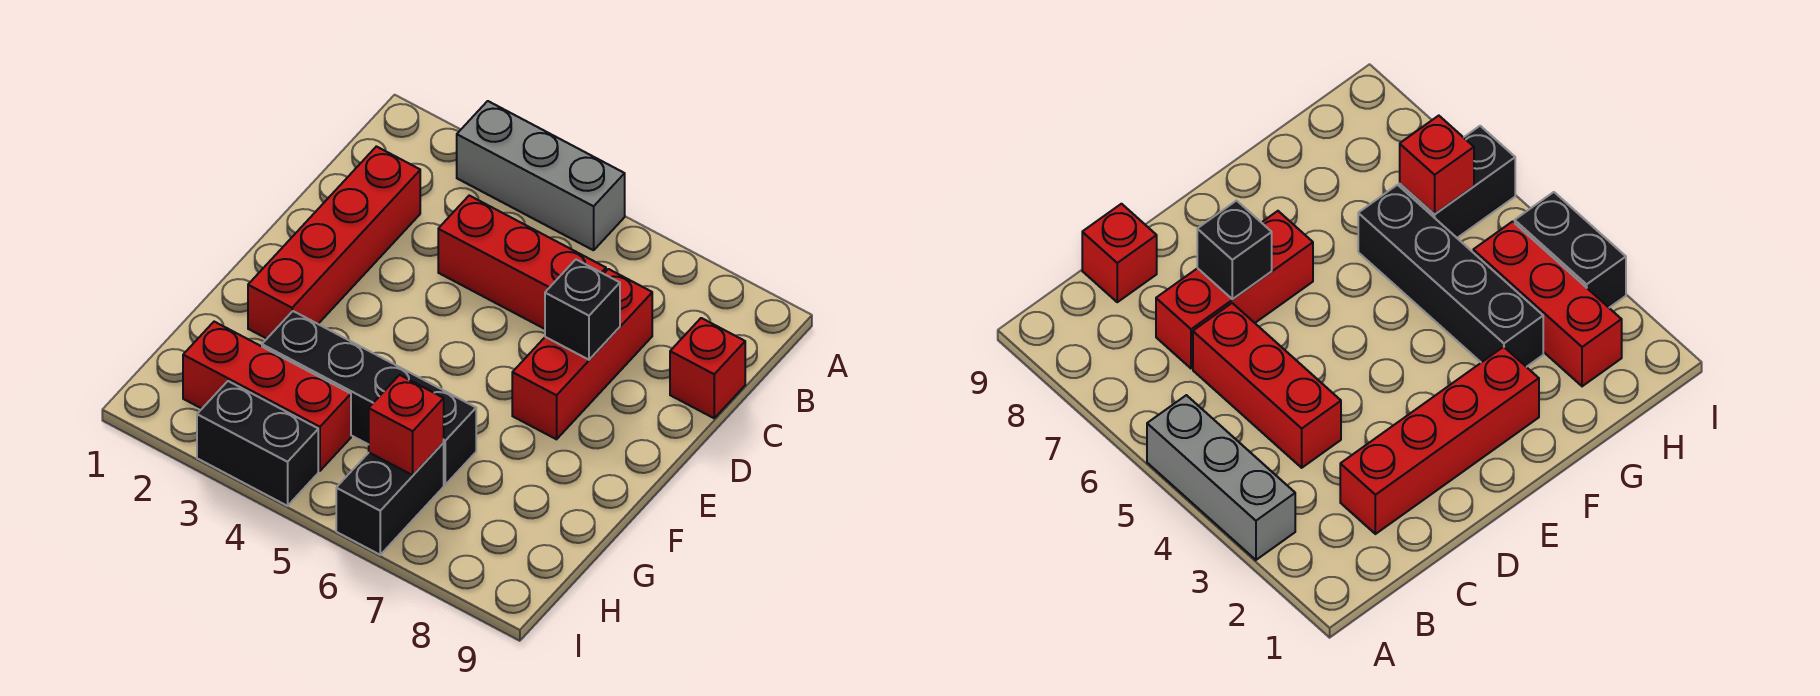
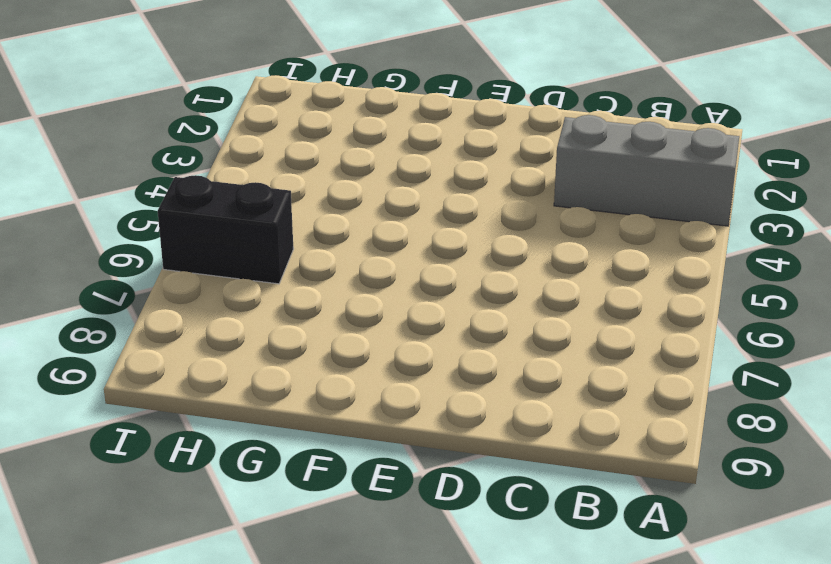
grey brick A3:C3 level 1 -> grey brick A3:A5 level 1
none -> red brick C2:F2 level 1
none -> red brick C4:C6 level 1

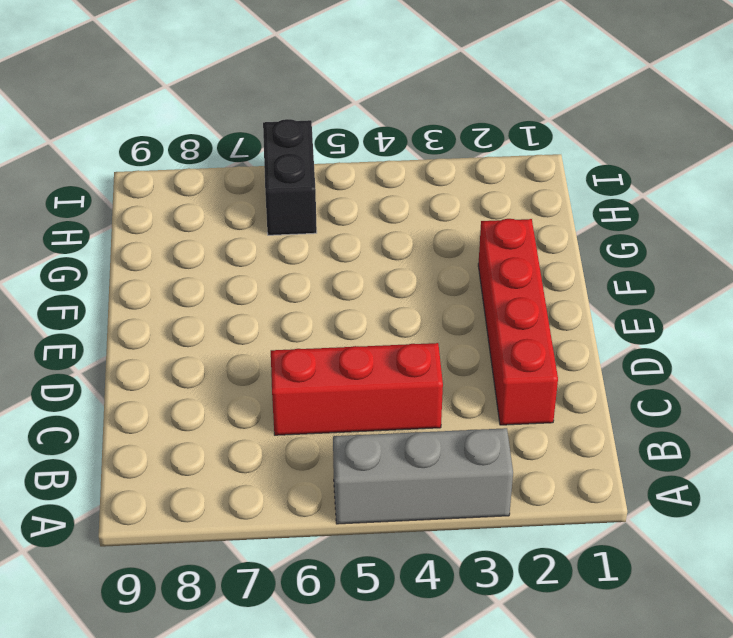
none -> red brick C7:E7 level 1
none -> red brick C9 level 1

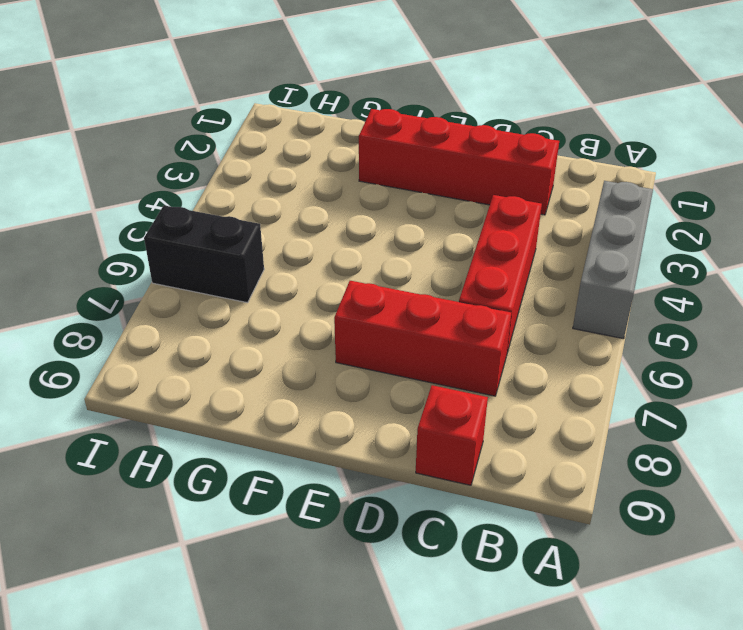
none -> black brick G3:G6 level 1
none -> red brick H2:H4 level 1

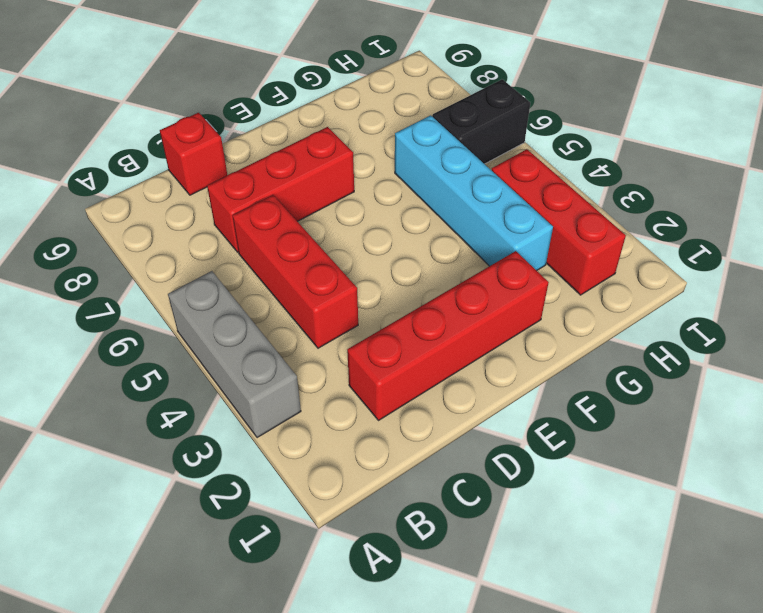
cyan brick G3:G6 level 1 -> black brick G3:G6 level 1
none -> black brick I3:I4 level 1
none -> black brick D7 level 2

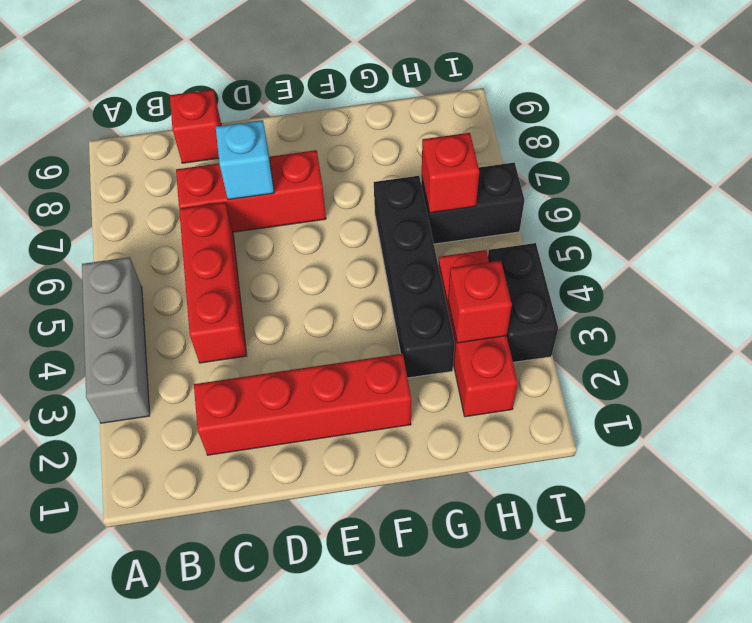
cyan brick D7 level 2 -> black brick D7 level 2
red brick H3 level 2 -> none

